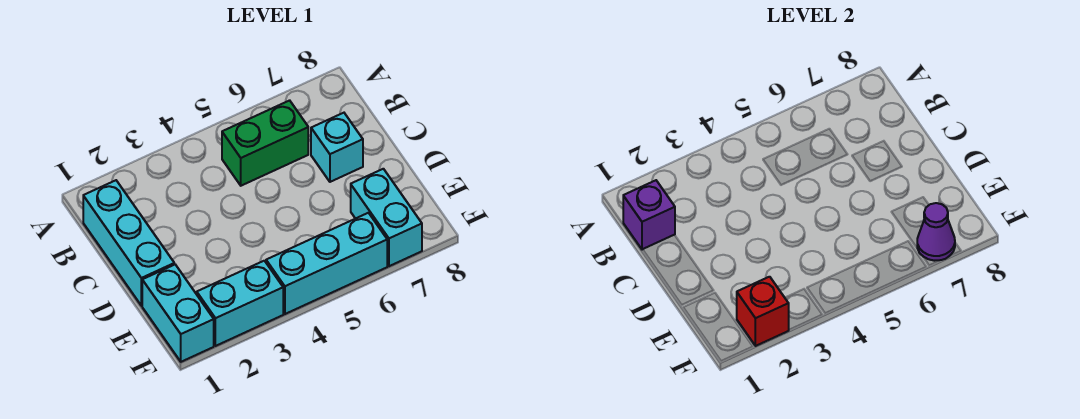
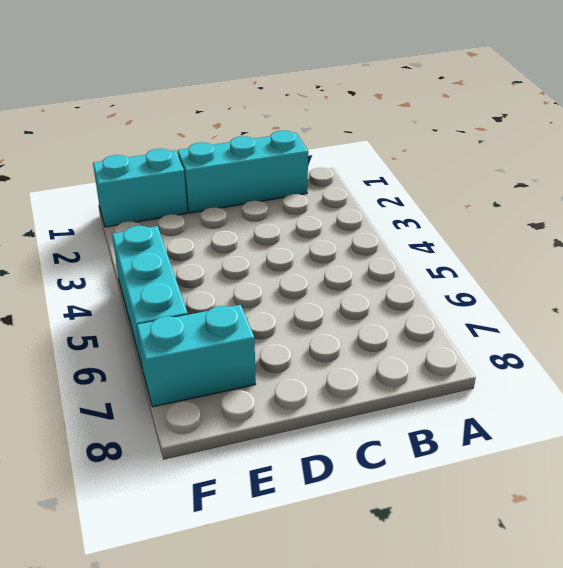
none -> green brick B5:B6 level 1
none -> cyan brick C7 level 1

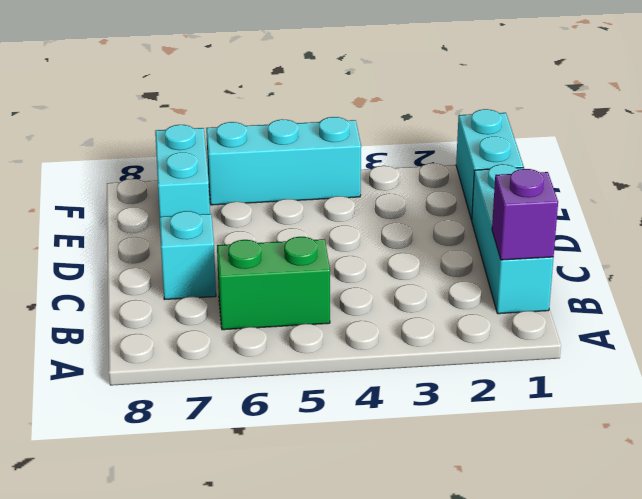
none -> cyan brick F2:F3 level 1
none -> red brick F2 level 2

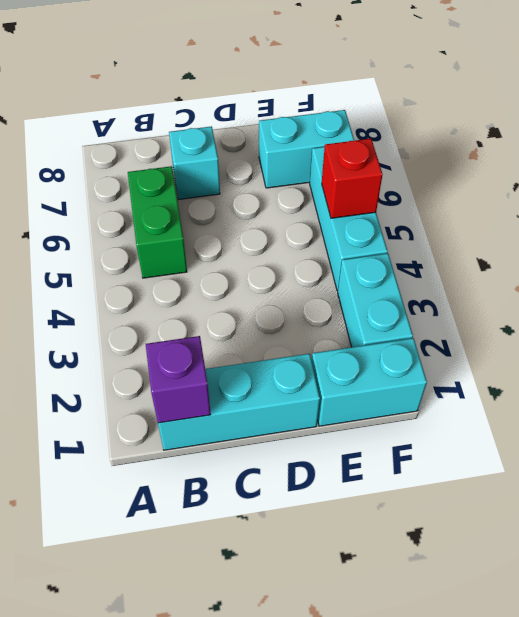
red brick F5 level 2 -> red brick F2 level 2
none -> purple cone F7 level 2

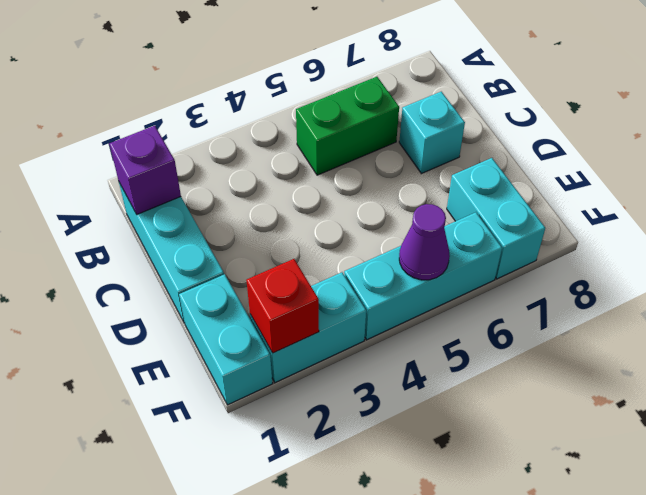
purple cone F5 level 2 -> purple cone F7 level 2

